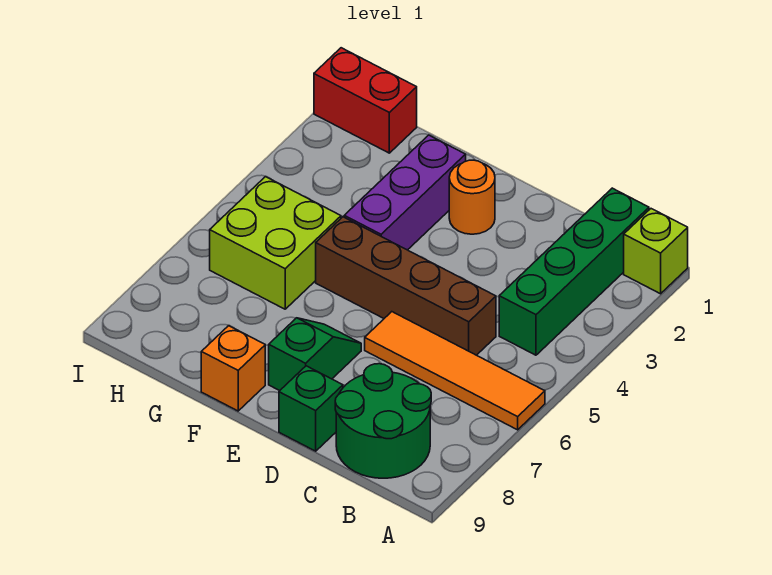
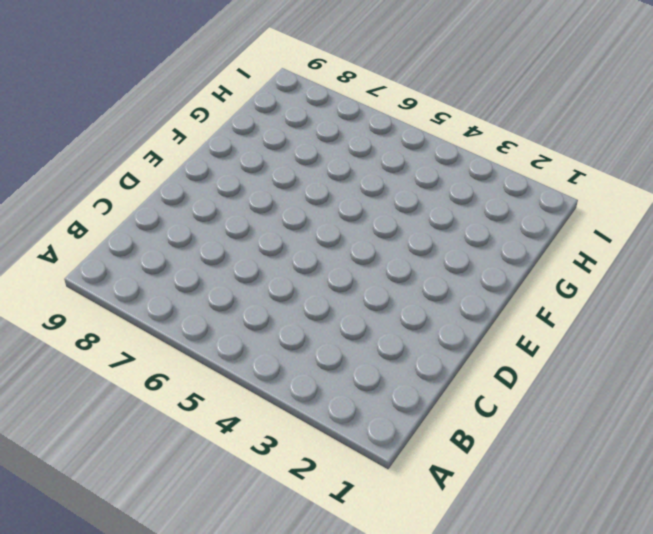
none -> lime brick A1 level 1
none -> orange tile A6:D6 level 1
none -> green brick B1:B4 level 1

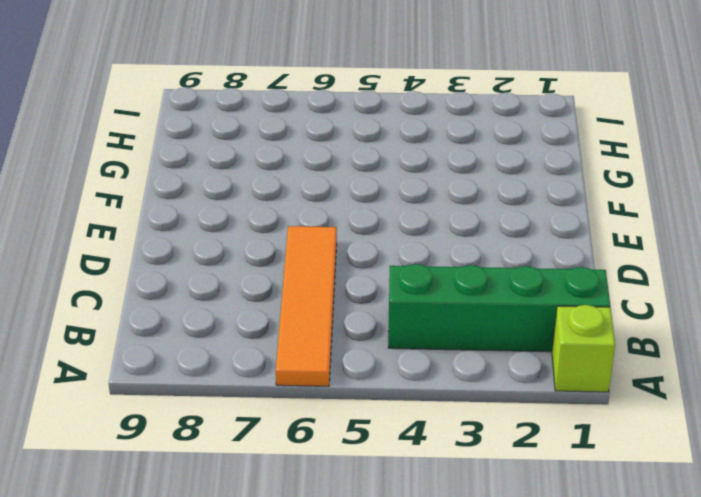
none -> green round brick B8:C9 level 1
none -> brown brick C5:F5 level 1
none -> green brick D9 level 1

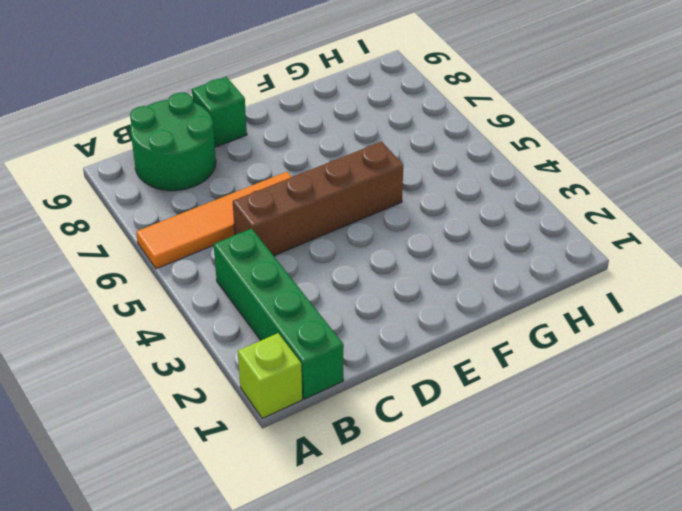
none -> orange round brick E2 level 1
none -> green slope E7:E8 level 1 top 8
none -> purple brick F2:F4 level 1

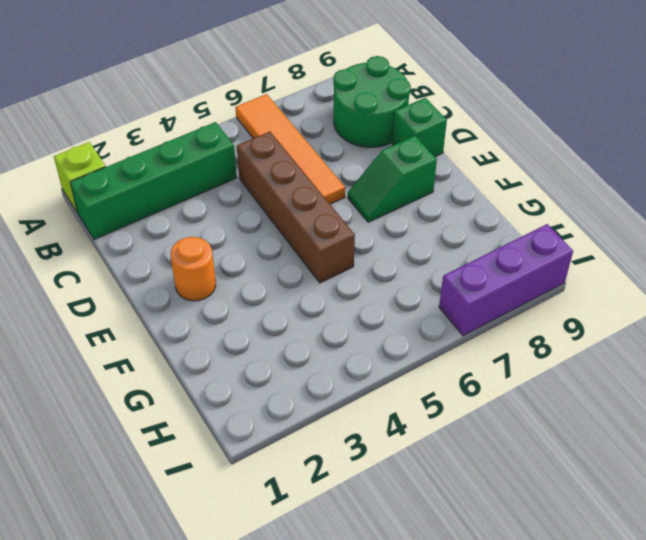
purple brick I7:I9 level 1 -> purple brick F2:F4 level 1
none -> orange brick F9 level 1
none -> lime brick G5:H6 level 1
none -> red brick H1:I1 level 1

